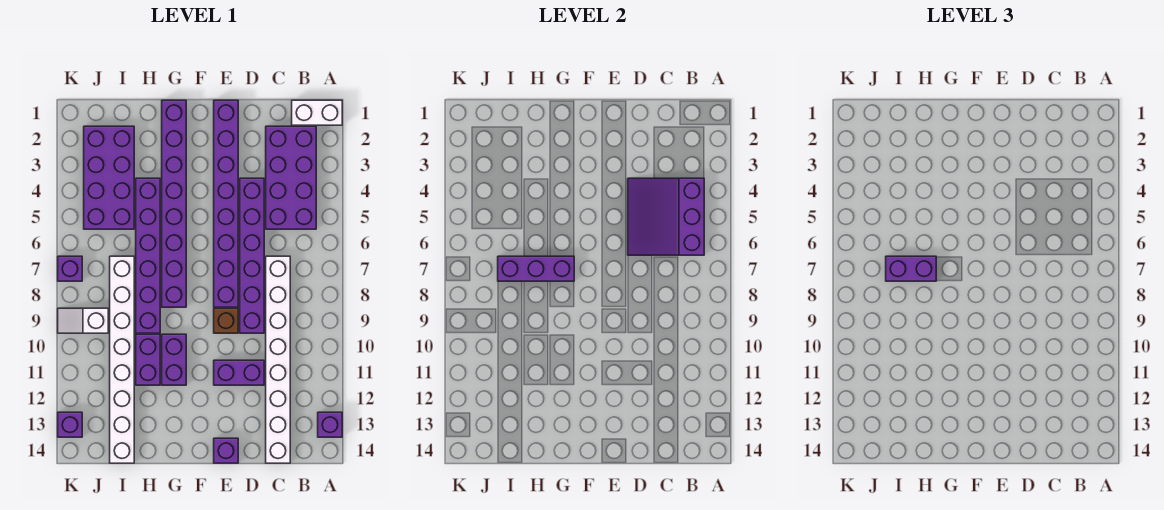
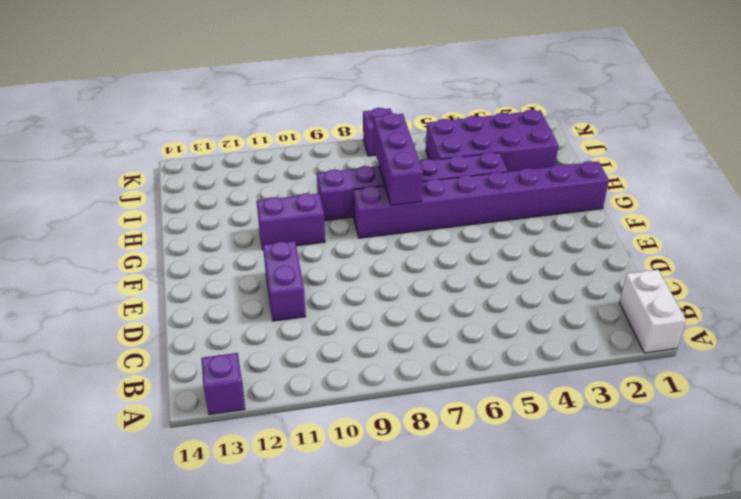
none -> purple brick B2:C5 level 1
none -> white brick C7:C14 level 1
none -> purple brick D4:D9 level 1

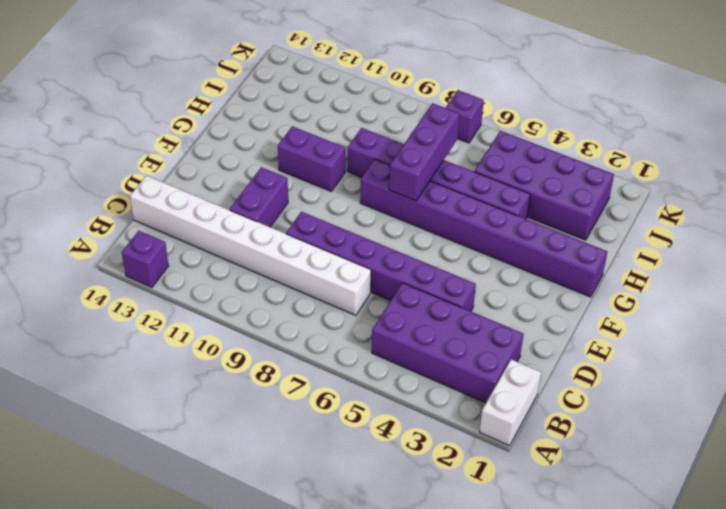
none -> purple brick E1:E8 level 1
none -> brown brick E9 level 1
none -> purple brick E14 level 1

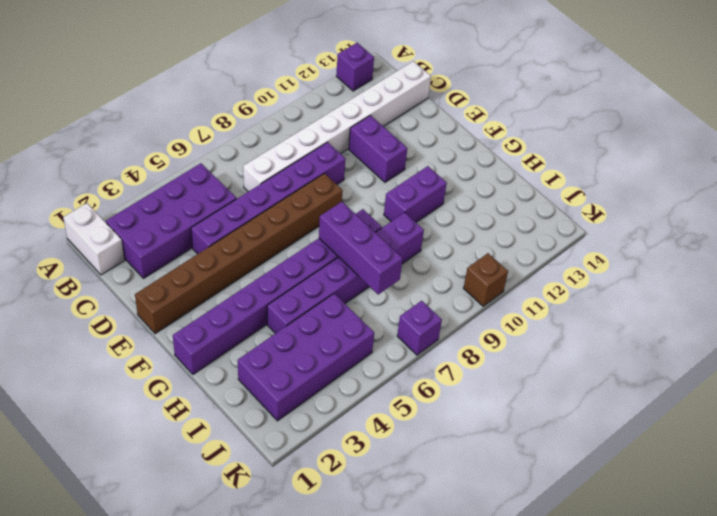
brown brick E1:E8 level 1 -> purple brick E1:E8 level 1
brown brick K10 level 1 -> brown brick E9 level 1
none -> purple brick E14 level 1
none -> purple brick H10:H11 level 1
none -> white brick I7:I14 level 1

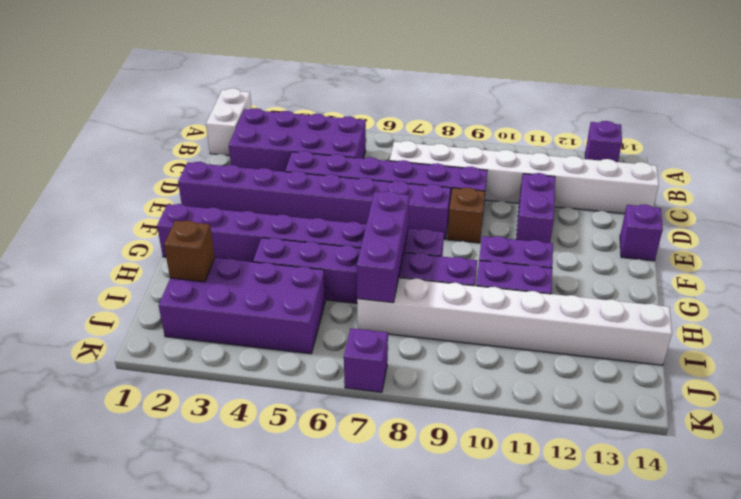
brown brick I2 level 2 -> none
none -> white slope J9:K9 level 1 top J
none -> purple brick K13 level 1
none -> purple slope B4:D6 level 2 top B

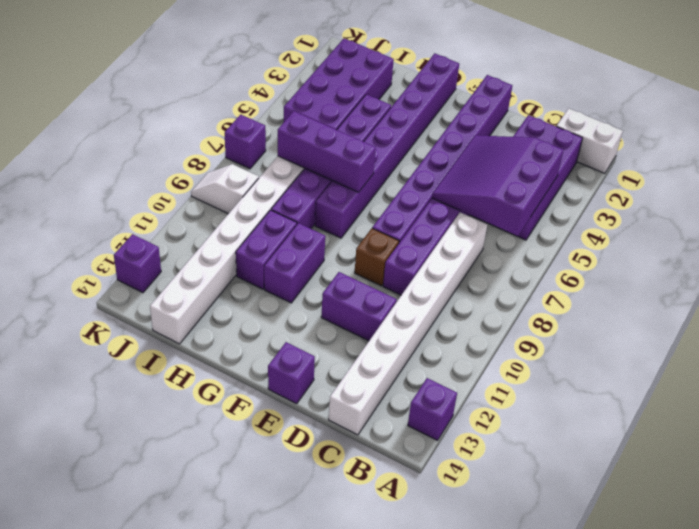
none -> purple brick H7:I7 level 3

